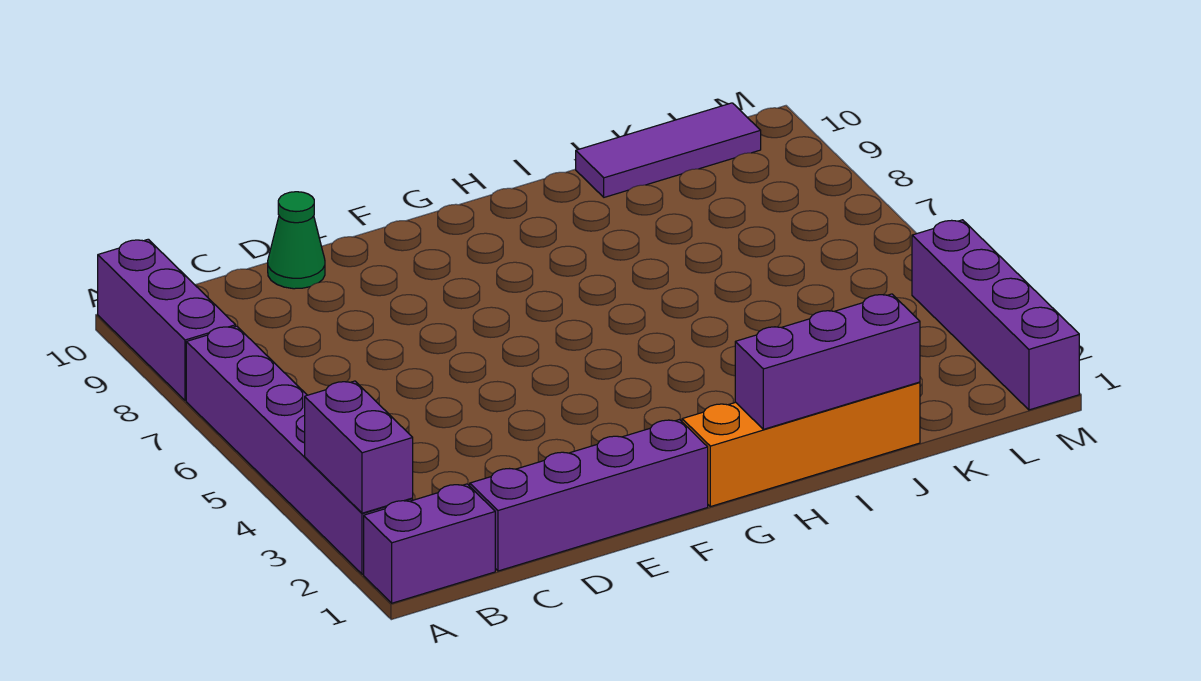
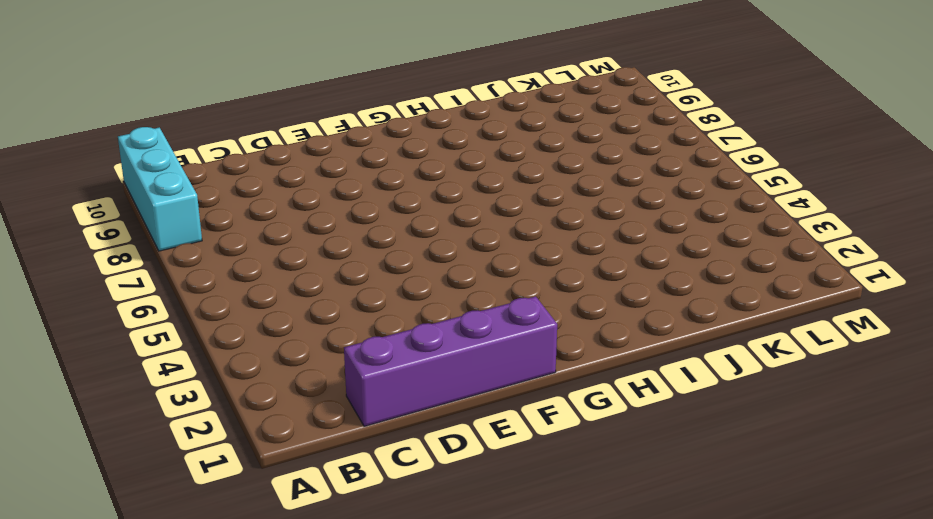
cyan brick A8:A10 level 1 -> purple brick A8:A10 level 1
none -> purple brick A1:B1 level 1
none -> purple brick A2:A7 level 1

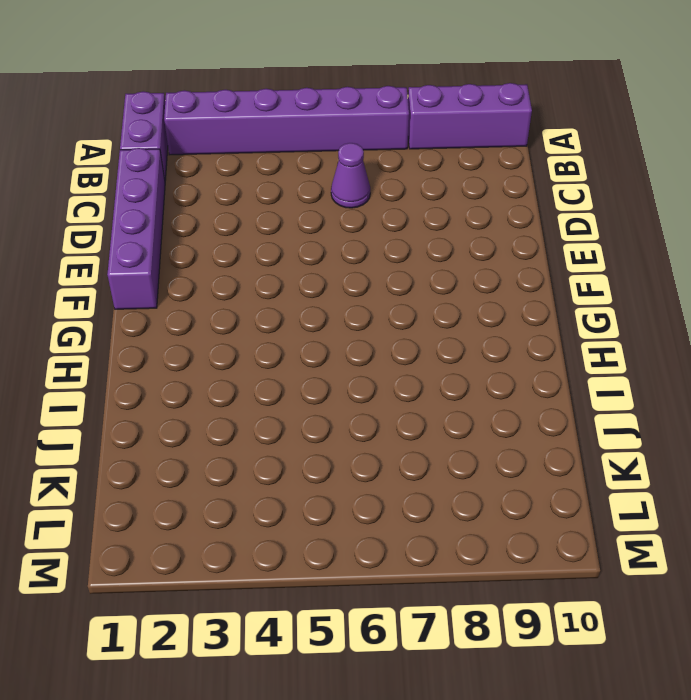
purple cone C6 level 1 -> none
none -> green cone D10 level 1
none -> orange brick G1:J1 level 1

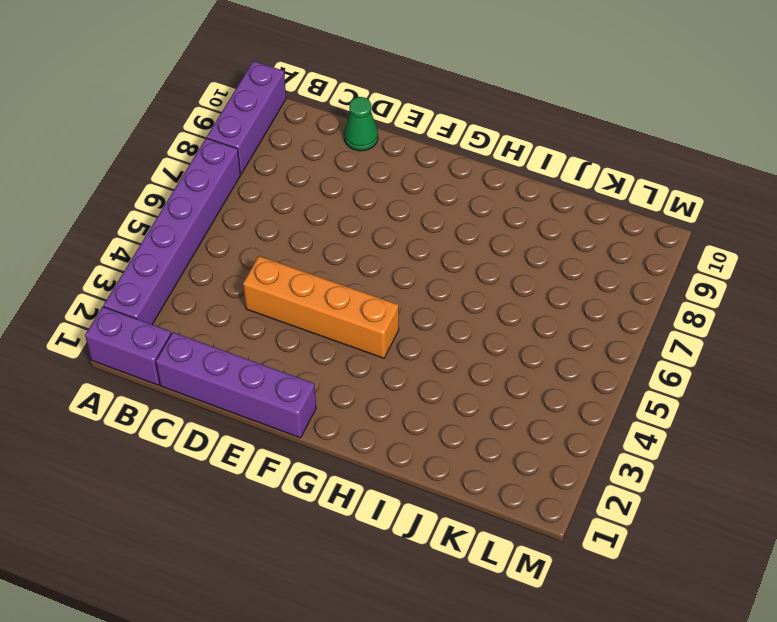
orange brick D4:G4 level 1 -> orange brick G1:J1 level 1
none -> purple tile J10:L10 level 1
none -> purple brick M1:M4 level 1

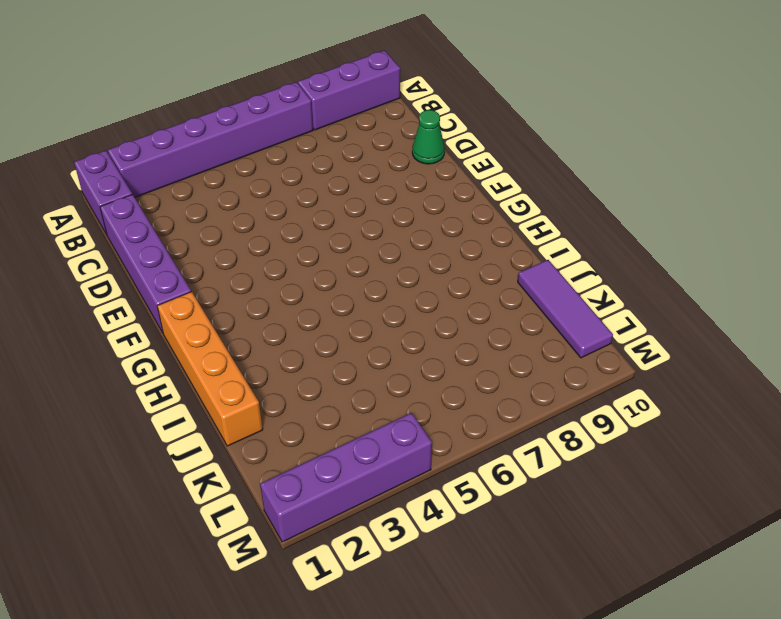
none -> purple brick A2:A3 level 2
none -> purple brick H1:J1 level 2

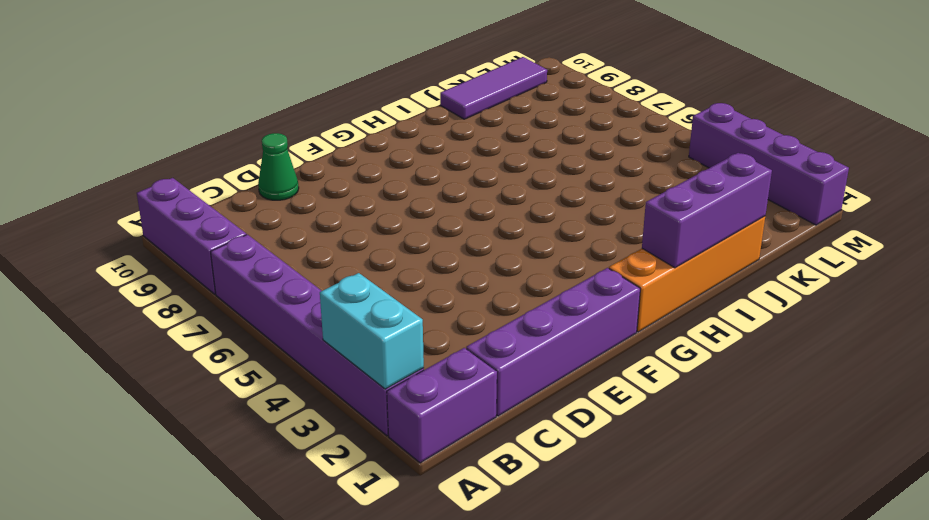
cyan brick A2:A3 level 2 -> purple brick A2:A3 level 2

